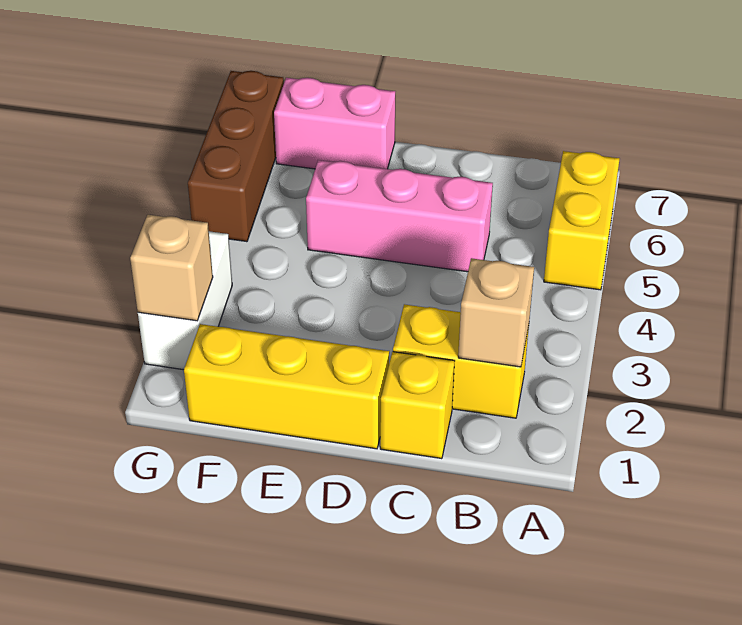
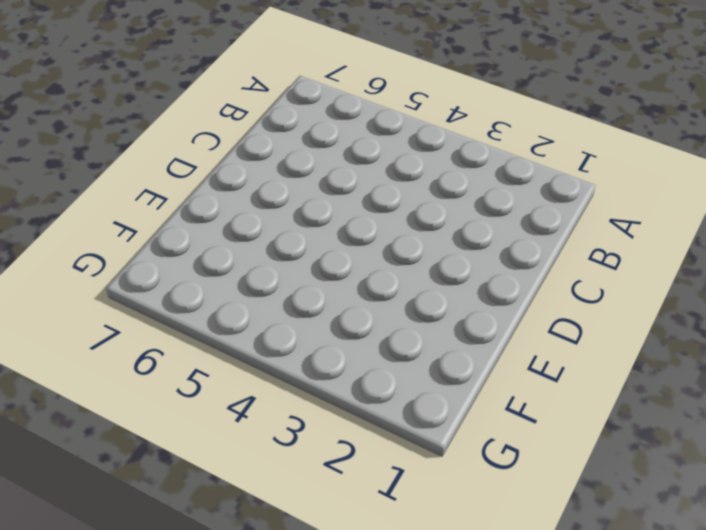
none -> yellow brick A5:A6 level 1
none -> yellow brick B2:C2 level 1

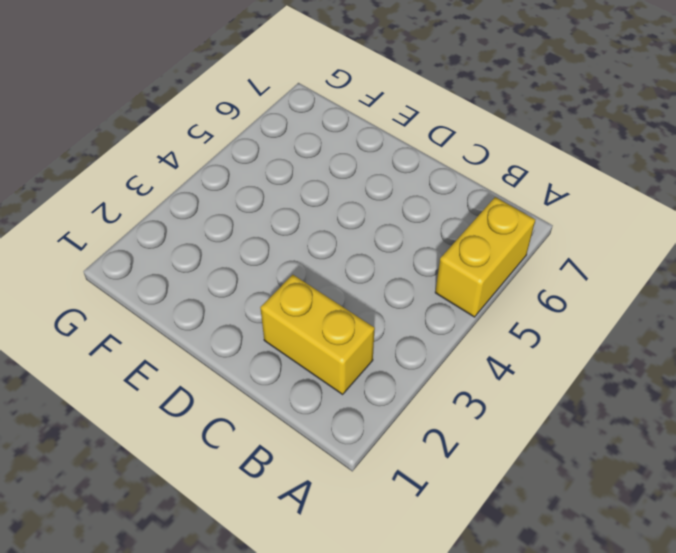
none -> yellow brick C1 level 1
none -> pink brick C5:E5 level 1

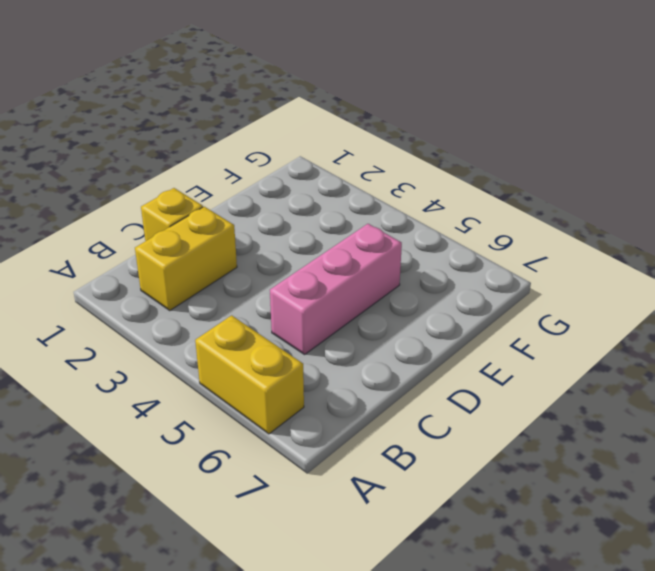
none -> yellow brick D1:F1 level 1
none -> pink brick E7:F7 level 1

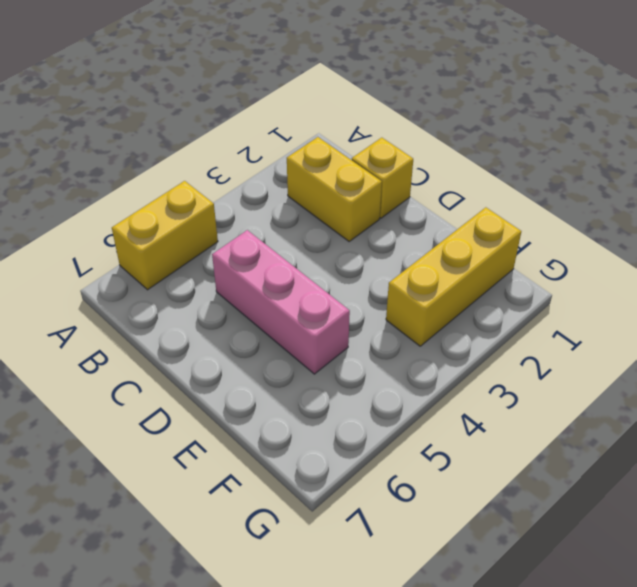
yellow brick F1:F3 level 1 -> yellow brick D1:F1 level 1
none -> pink brick E7:F7 level 1
none -> white brick G2:G3 level 1

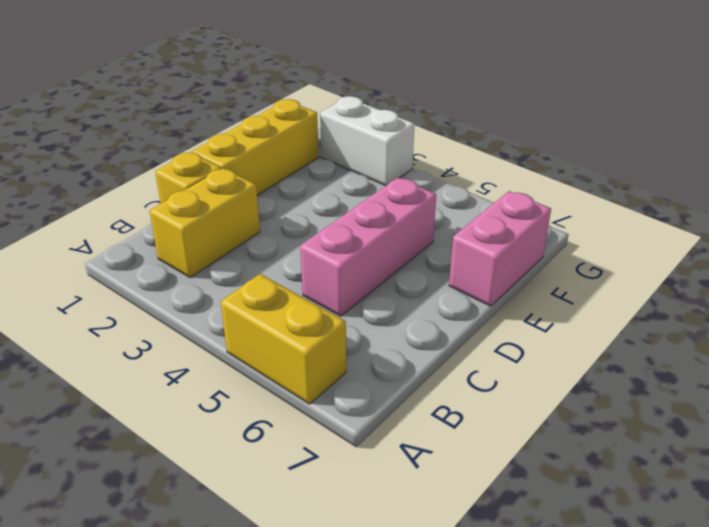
none -> brown brick G5:G7 level 1
none -> tan brick B2 level 2

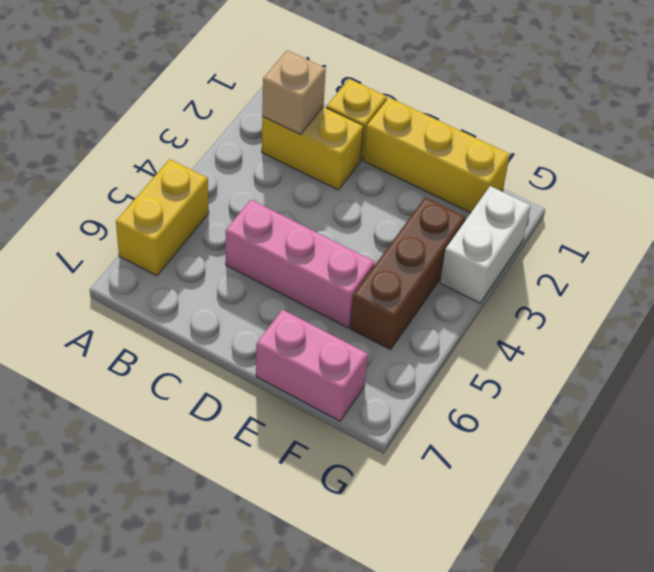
brown brick F3:F5 level 1 -> brown brick G5:G7 level 1
none -> tan brick G2 level 2

